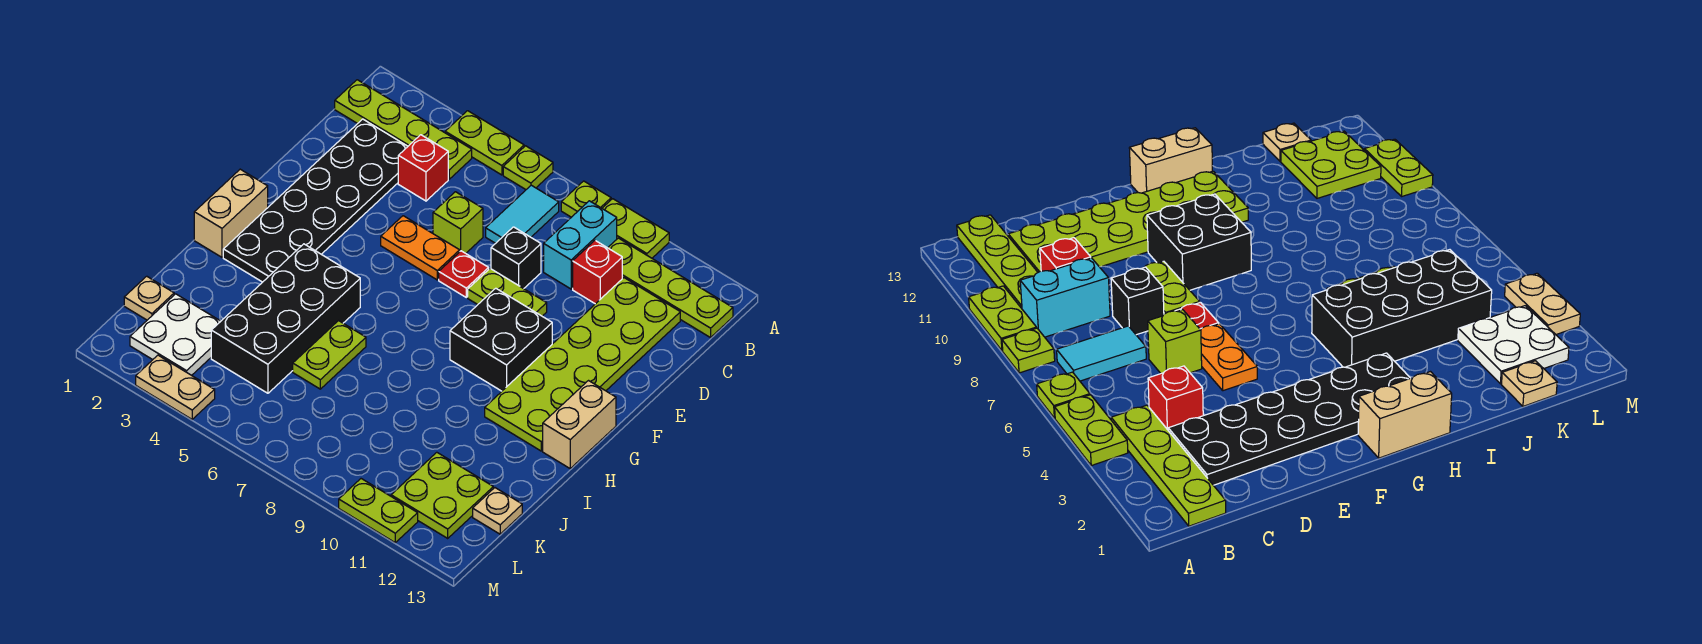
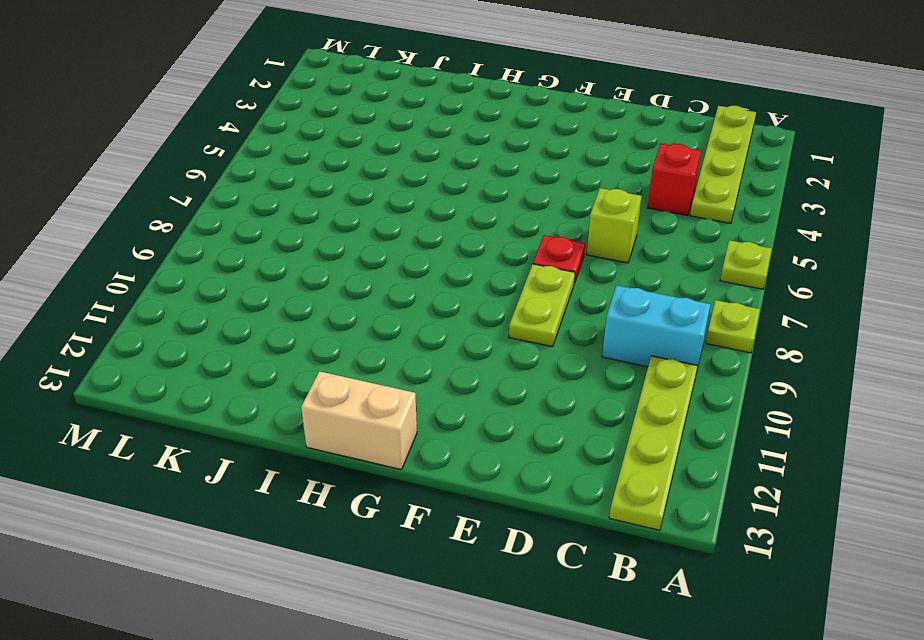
none -> lime plate A4:A5 level 1
none -> lime plate A9:A10 level 1
none -> cyan tile B7:C7 level 1

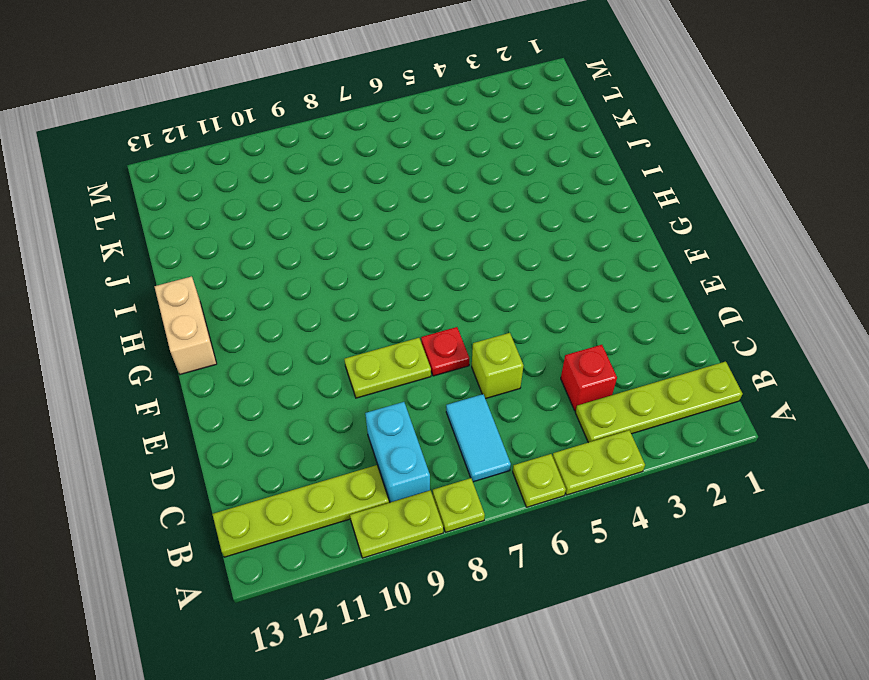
none -> black plate C2:H3 level 1
none -> red brick C10 level 1
none -> lime plate C11:H12 level 1

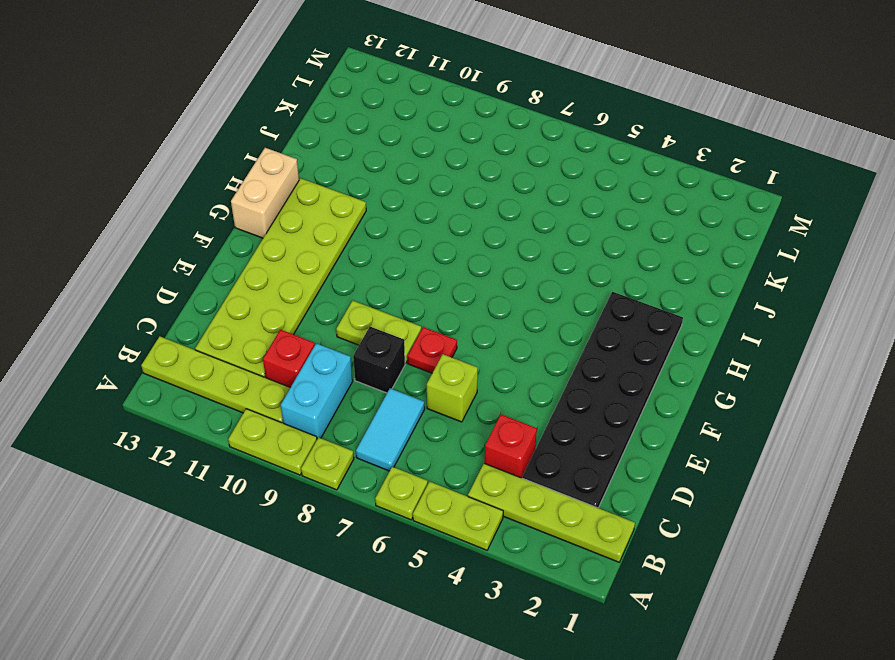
none -> orange plate E5:E6 level 1
none -> black brick F9:G10 level 1
none -> tan brick G1:H1 level 1

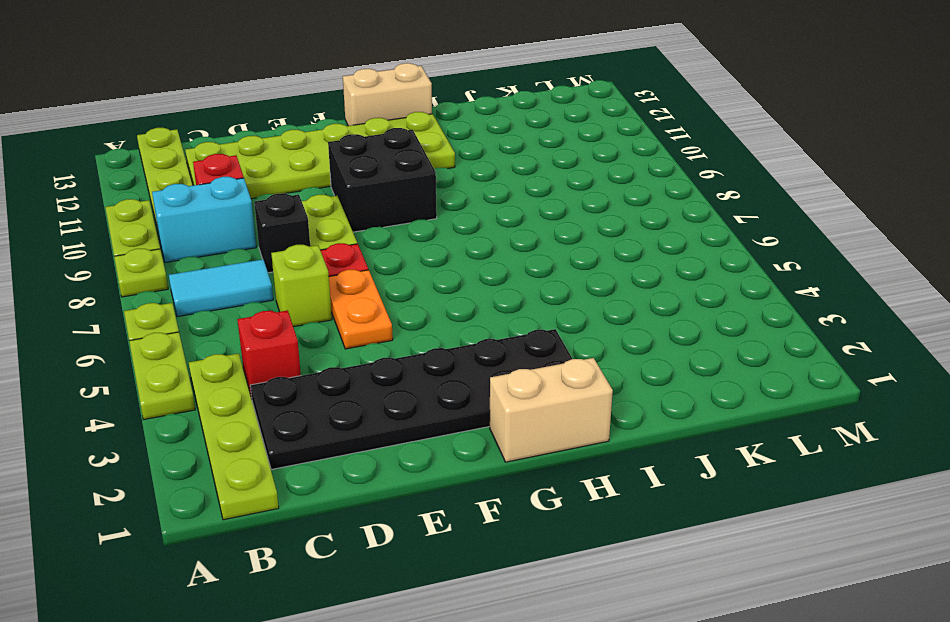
none -> black brick H4:K5 level 1
none -> lime plate I6:J6 level 1
none -> tan plate K1 level 1

